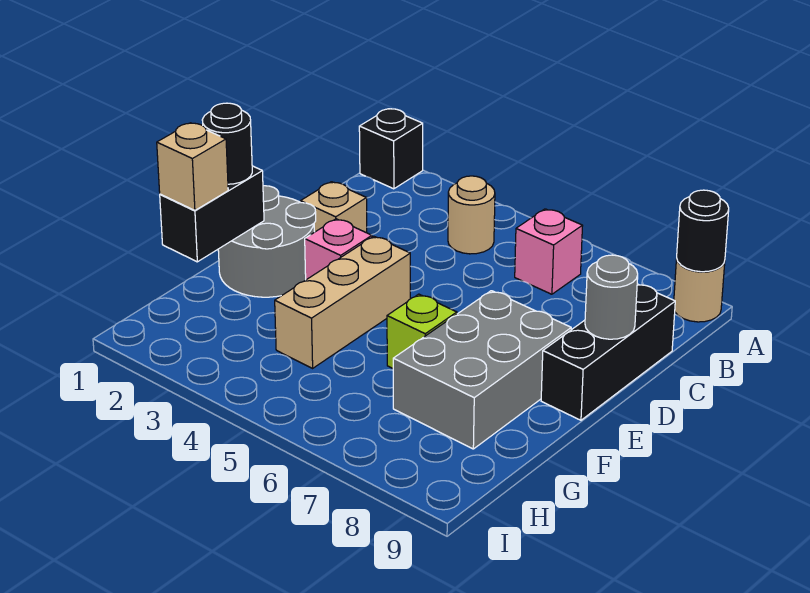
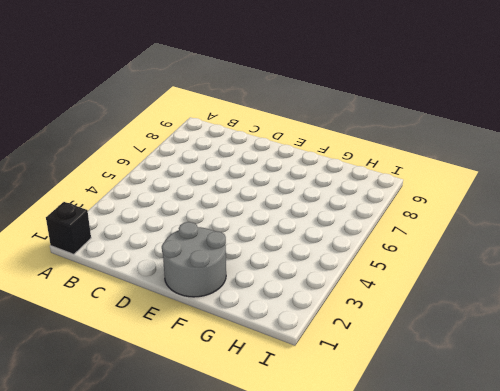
none -> tan round brick A9 level 1
none -> tan round brick B4 level 1
none -> pink brick B6 level 1

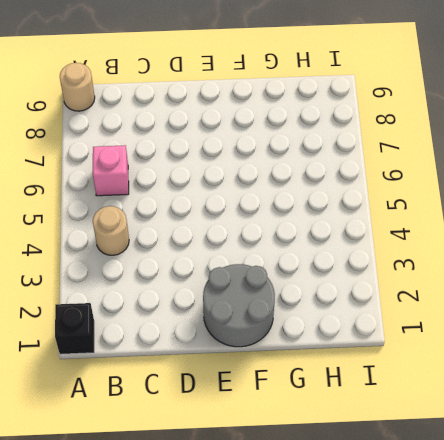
none -> black brick C9:E9 level 1
none -> tan brick D2 level 1
none -> pink brick E3 level 1

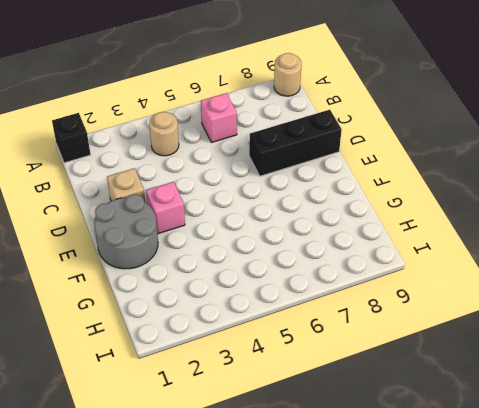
black brick D7:D9 level 1 -> black brick C9:E9 level 1
none -> tan brick E4:G4 level 1
none -> grey brick E7:G8 level 1
none -> lime brick F6 level 1

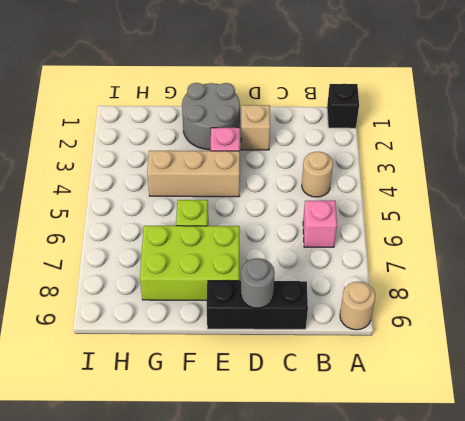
lime brick E7:G8 level 1 -> grey brick E7:G8 level 1
none -> black round brick A9 level 2
none -> black brick F1:G1 level 2
none -> black round brick F1 level 3

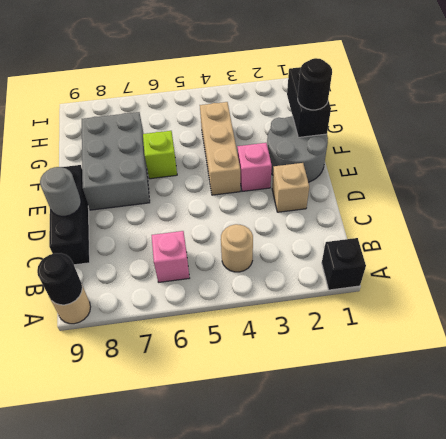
none -> tan brick G1 level 3

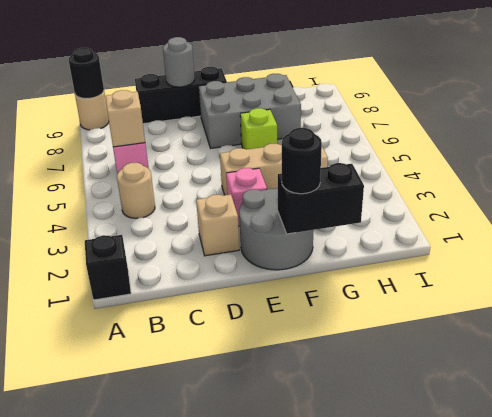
tan brick B6 level 2 -> tan brick G1 level 3

